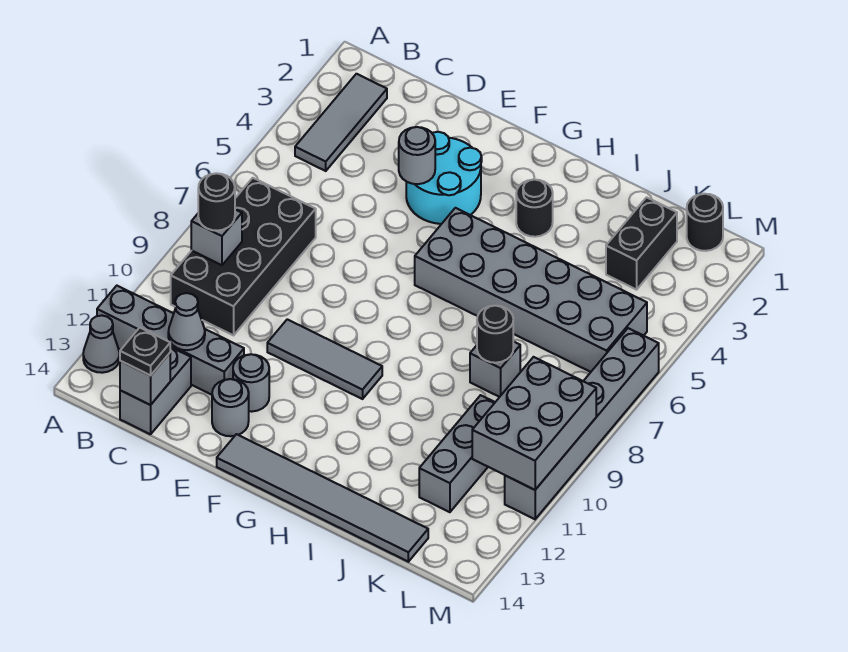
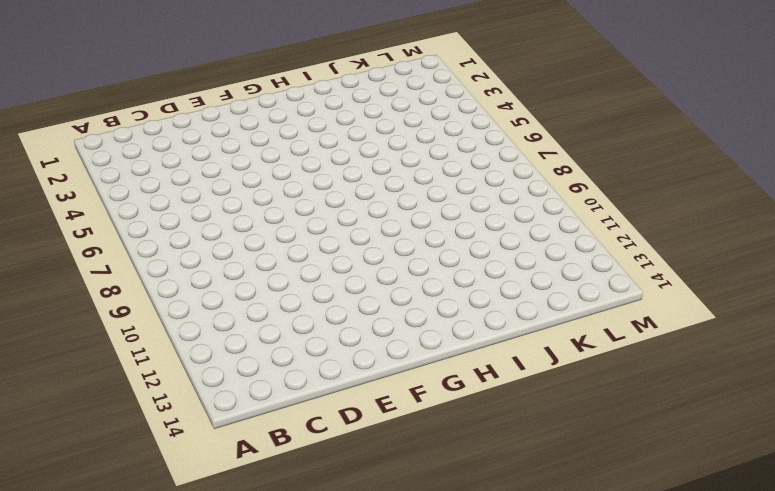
none -> grey brick A12:D12 level 1
none -> grey cone A13 level 1
none -> grey tile B2:B4 level 1

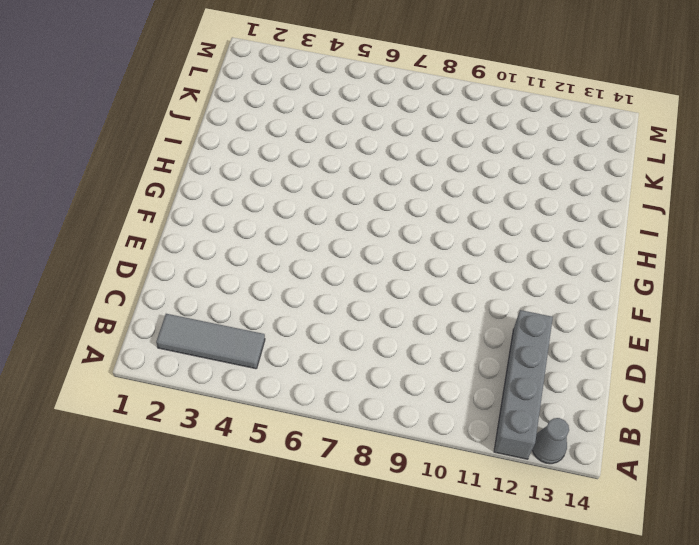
none -> black brick B7:C10 level 1
none -> grey brick C13:C14 level 1
none -> cyan round brick E3:F4 level 1

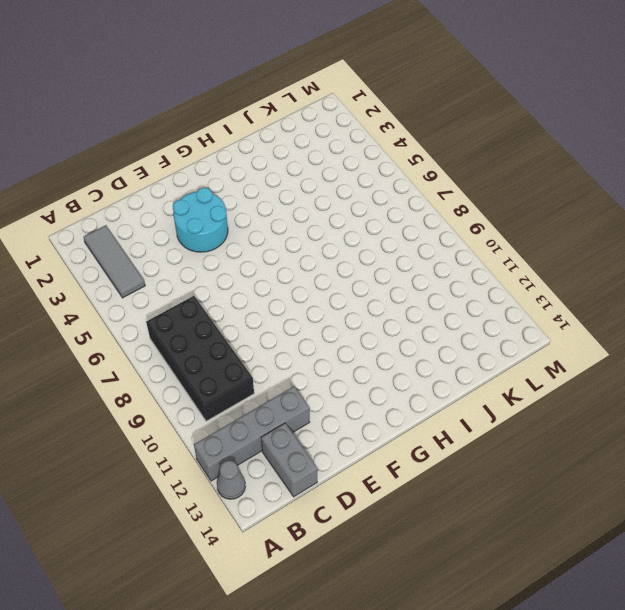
none -> grey tile E10:G10 level 1
none -> grey round brick E12 level 1
none -> grey round brick E13 level 1

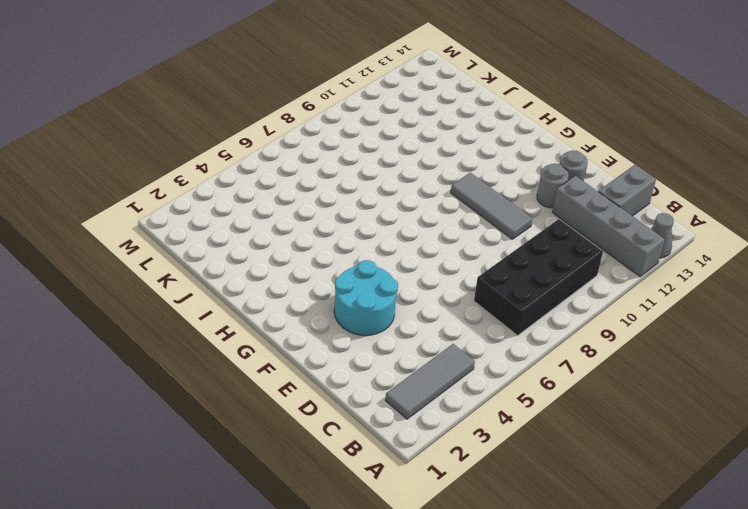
none -> grey tile F14:K14 level 1
none -> grey brick G5:L6 level 1
none -> black round brick H3 level 1

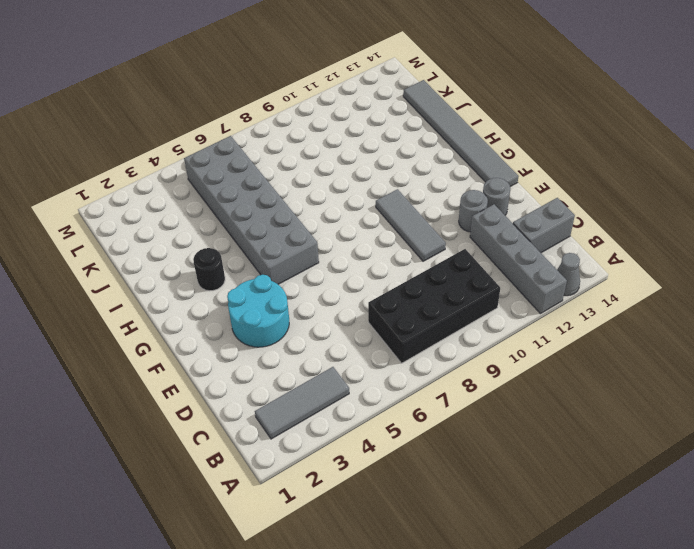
none -> grey brick J8 level 1
none -> black brick K2:K3 level 1
none -> grey brick K10:K12 level 1

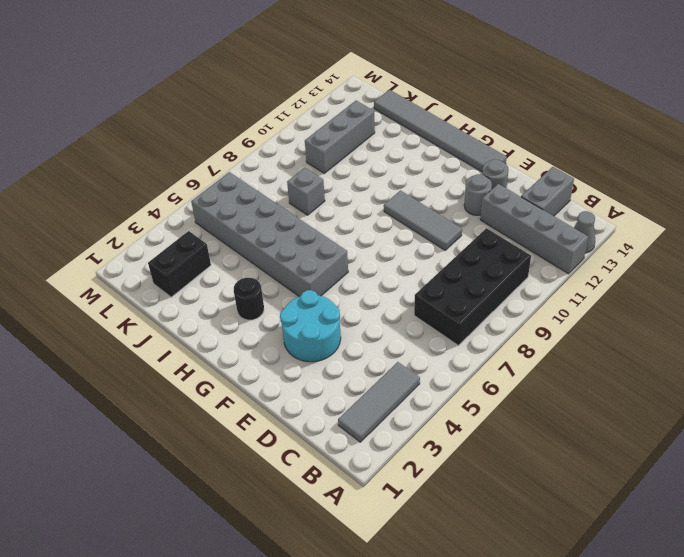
none -> black round brick L1 level 1
none -> grey brick M6:M11 level 1
none -> grey brick B9 level 2

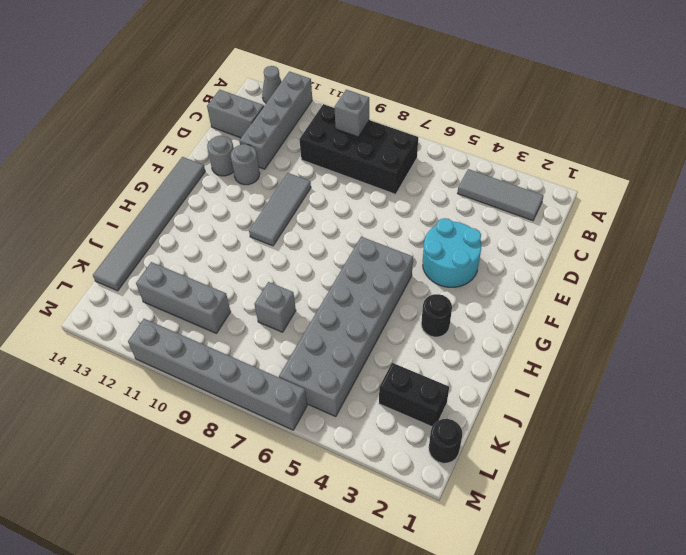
none -> grey cone C12 level 2
none -> grey brick C14 level 2
none -> grey round brick E4 level 2

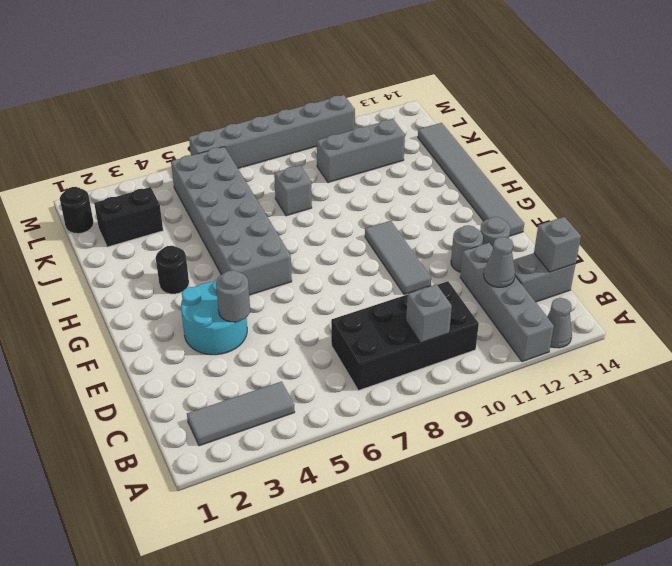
none -> black round brick J8 level 2
none -> grey brick L9:M11 level 2
none -> black round brick B9 level 3

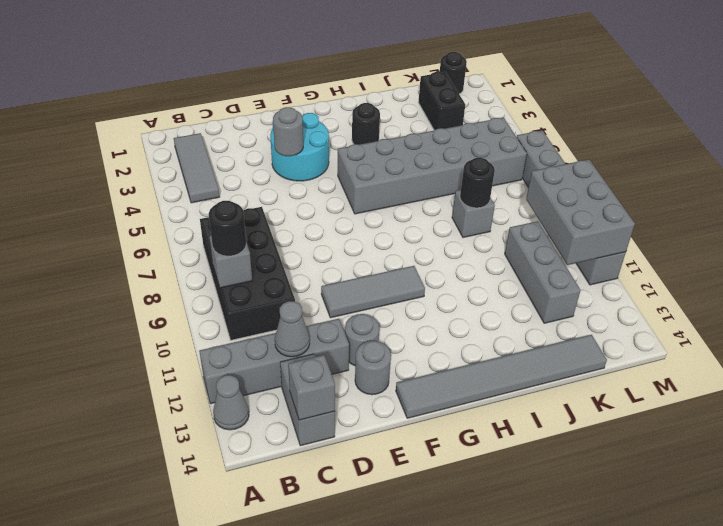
none -> black plate C14 level 3

